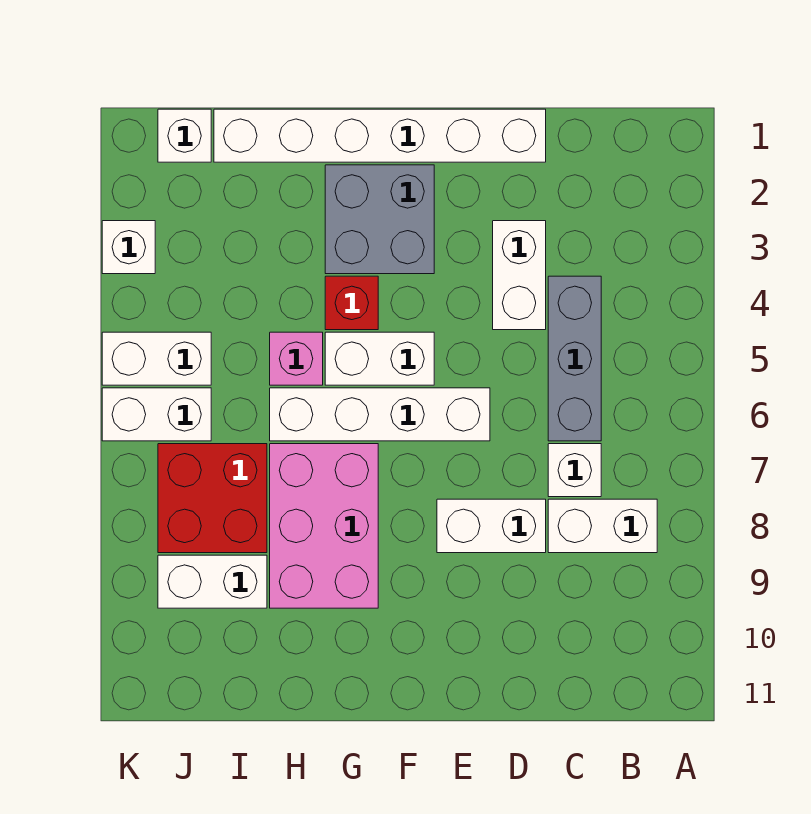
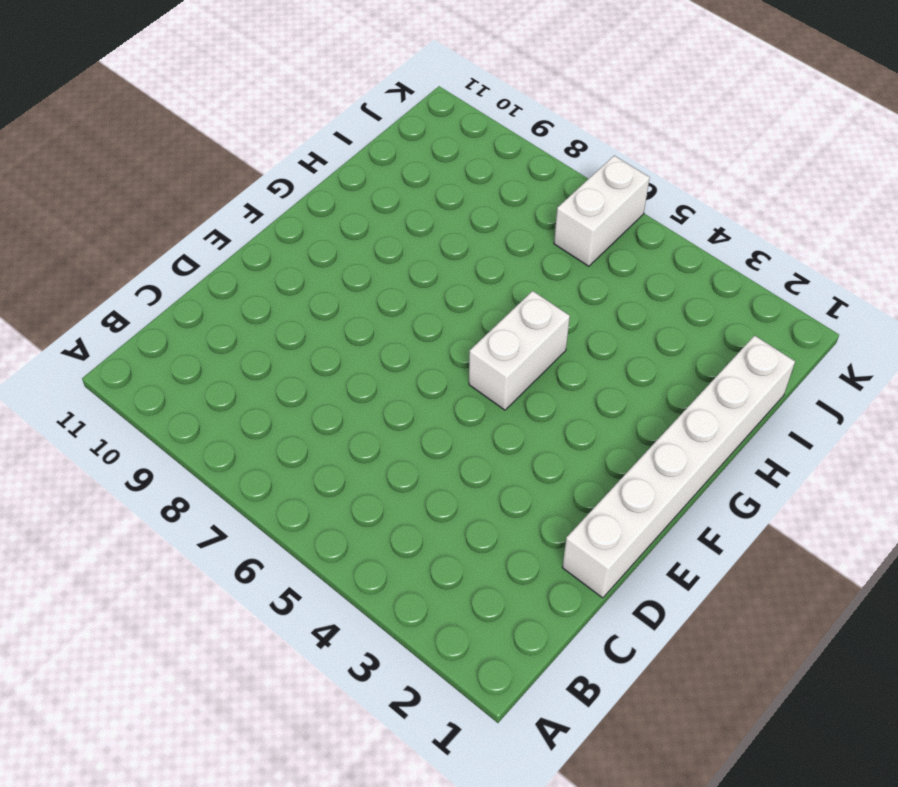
none -> white brick B8:C8 level 1
none -> grey brick C4:C6 level 1
none -> white brick C7 level 1

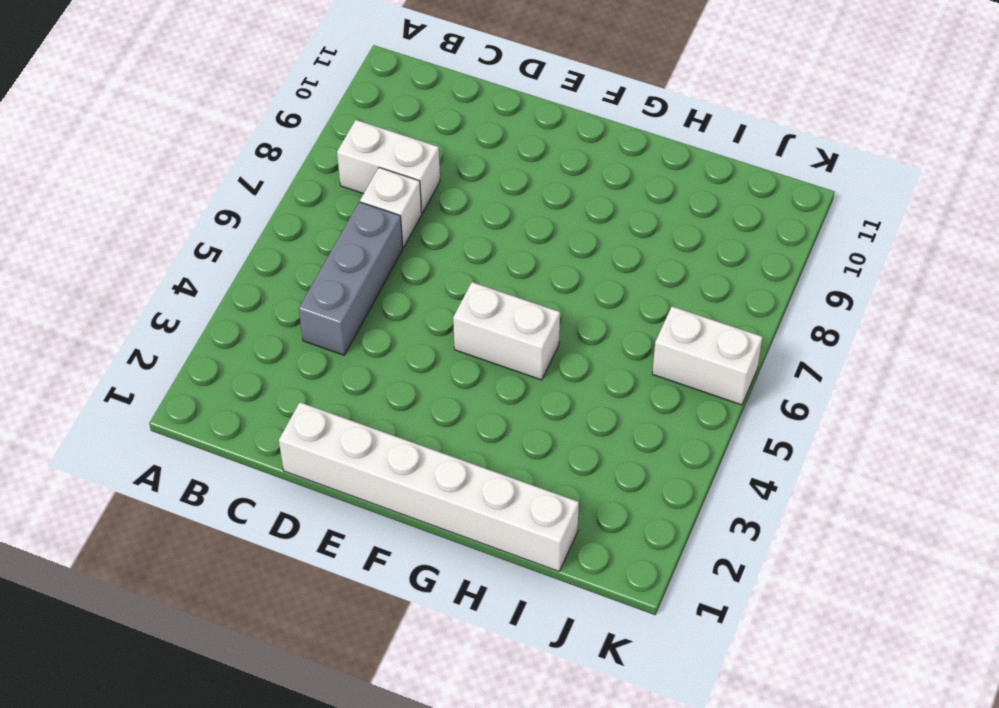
none -> white brick D3:D4 level 1
none -> white brick D8:E8 level 1
none -> white brick E6:H6 level 1

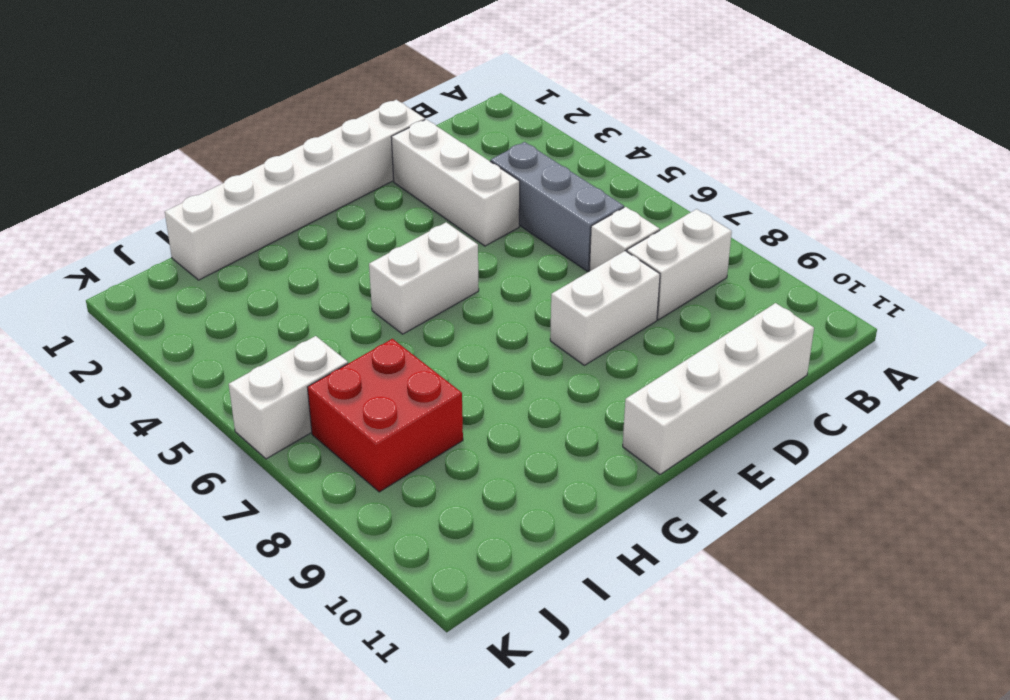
white brick C11:F11 level 1 -> white brick E6:H6 level 1
white brick D2:D4 level 1 -> white brick D3:D4 level 1
none -> grey brick F2:G3 level 1
none -> red brick G4 level 1
none -> pink brick G7:H9 level 1

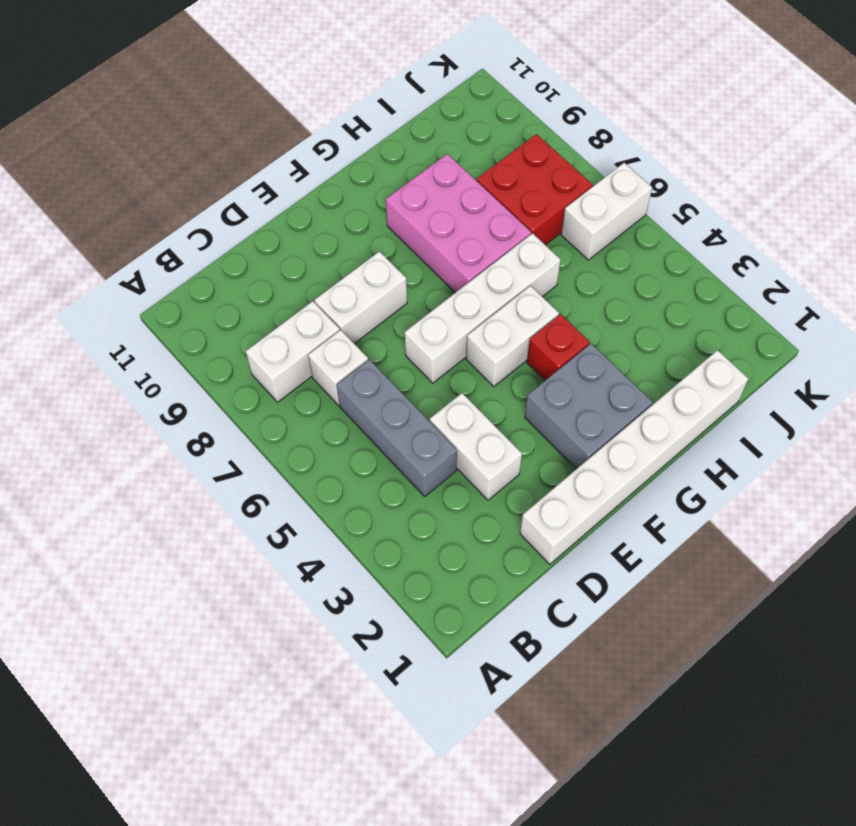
none -> pink brick H5 level 1
none -> white brick I9:J9 level 1
none -> white brick J1 level 1

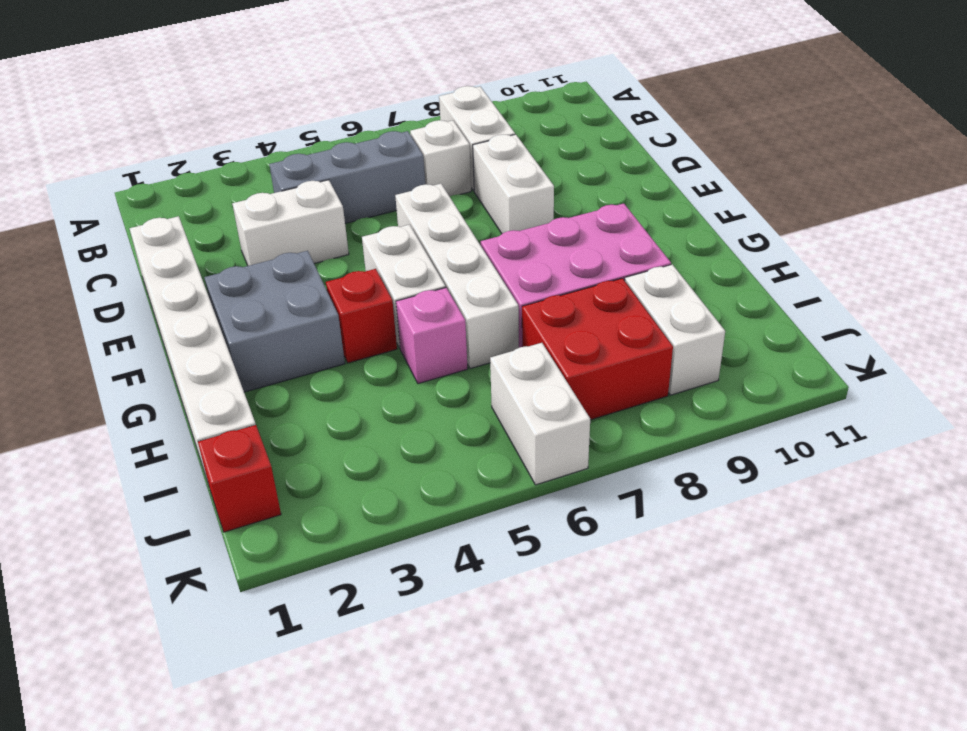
red brick J1 level 1 -> white brick J1 level 1
none -> white brick J5:K5 level 1
none -> white brick K3 level 1

